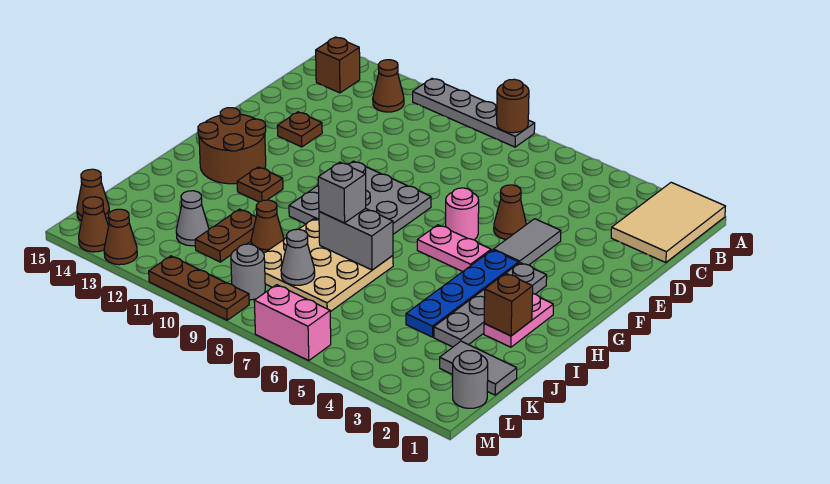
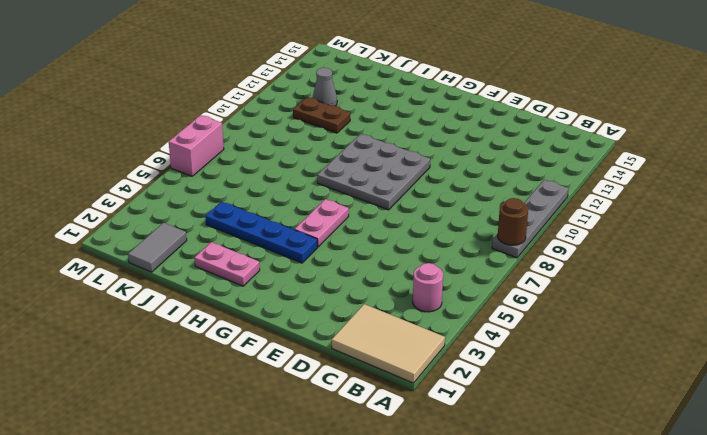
pink round brick B4 level 1 -> pink round brick F6 level 1
none -> brown cone B12 level 1
none -> brown brick B14 level 1
none -> grey tile E4:F4 level 1
none -> brown cone E5 level 1

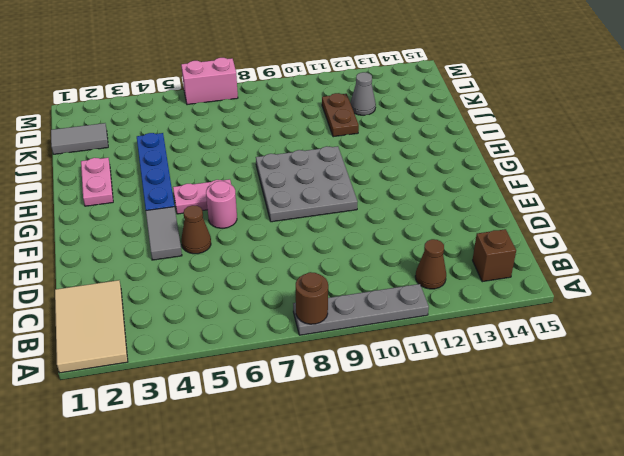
none -> brown plate E13 level 1
none -> grey plate G3:J3 level 1
none -> brown round brick G13:H14 level 1
none -> brown plate H12 level 1

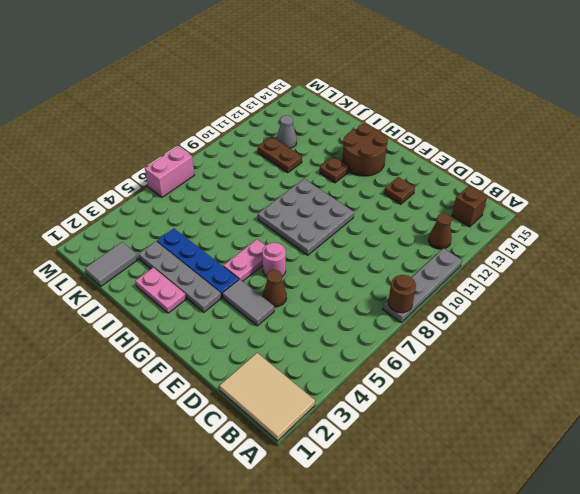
none -> tan plate I7:K9 level 1
none -> brown cone J10 level 1
none -> grey round brick L1 level 1
none -> grey round brick L9 level 1

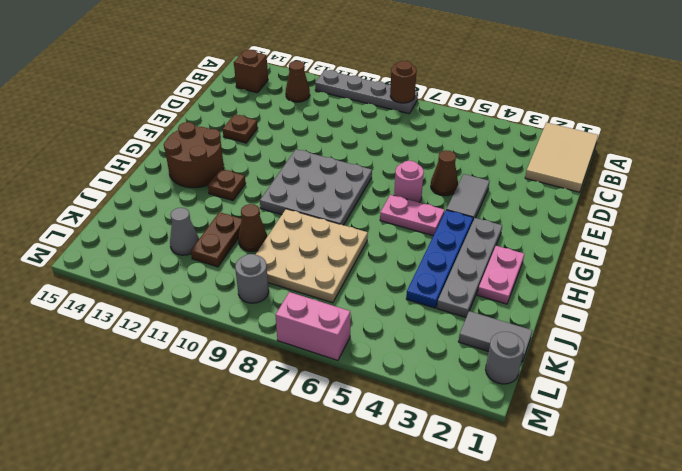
none -> brown cone L15 level 1
none -> brown plate M9:M11 level 1
none -> brown cone M13 level 1
none -> brown cone M14 level 1

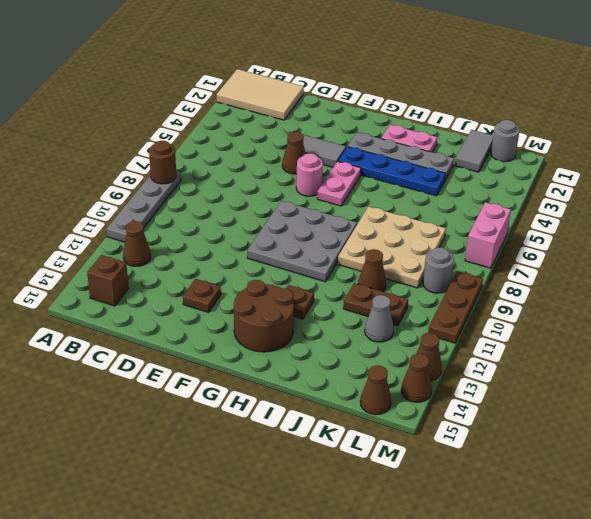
none -> brown brick I2 level 2
none -> grey brick I7:I8 level 2
none -> grey cone K8 level 2
none -> grey brick I8 level 3

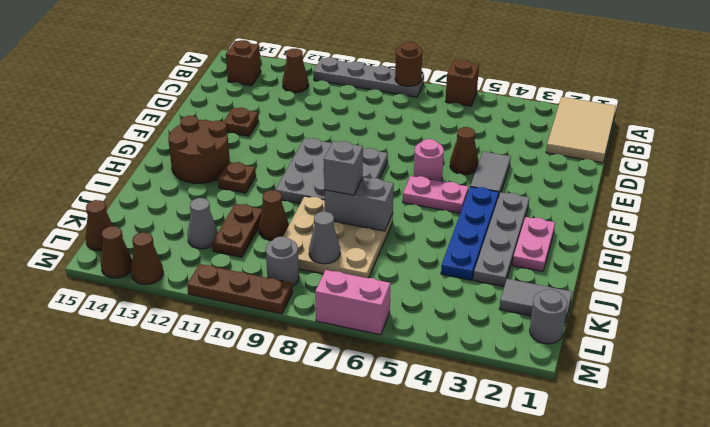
brown brick A6 level 1 -> brown brick I2 level 2

